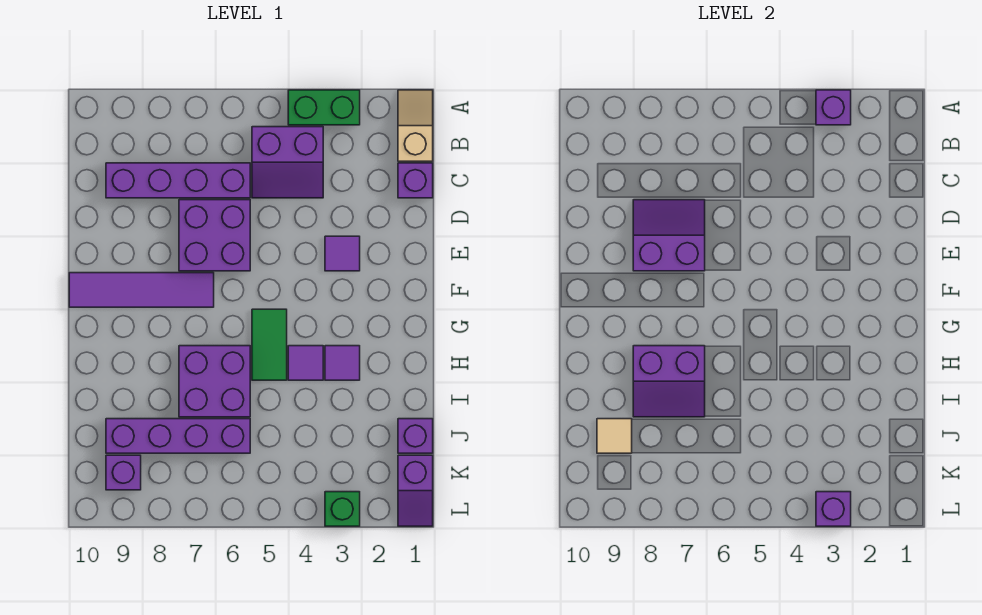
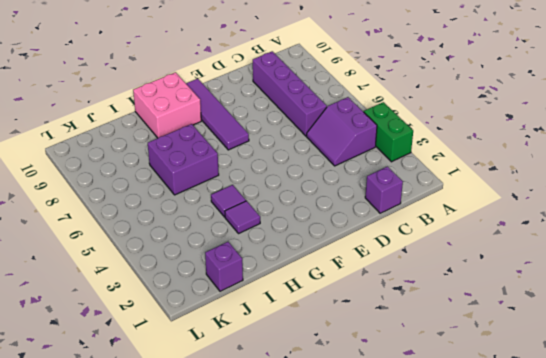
pink brick G9:H10 level 1 -> none
none -> tan slope A1:B1 level 1 top B
none -> purple brick D6:E7 level 1
none -> purple tile E3 level 1

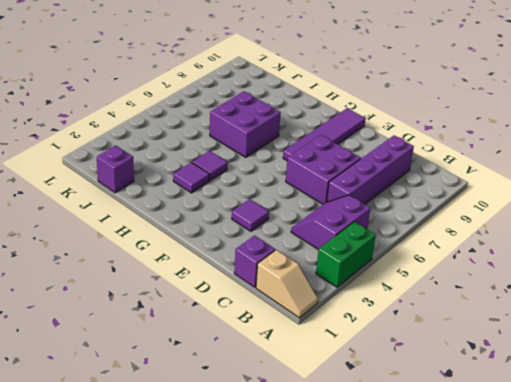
none -> green tile G5:H5 level 1
none -> purple brick J6:J9 level 1
none -> purple slope K1:L1 level 1 top K

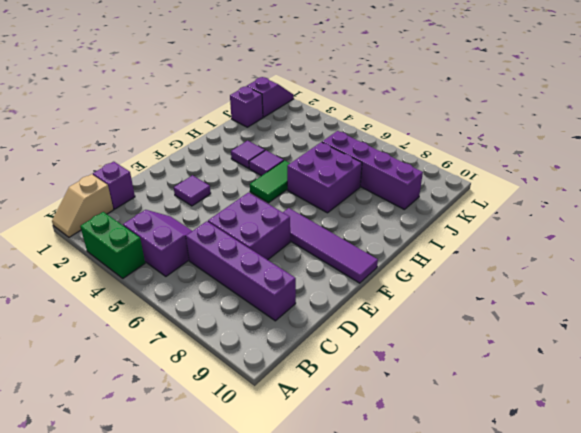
none -> purple brick K9 level 1
none -> green brick L3 level 1
none -> purple brick A3 level 2

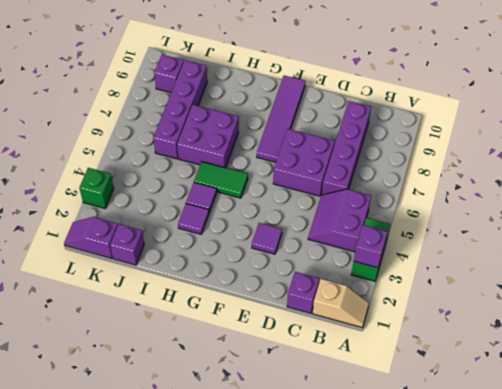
none -> purple slope D7:E8 level 2 top E
none -> purple slope H7:I8 level 2 top H
none -> tan tile J9 level 2

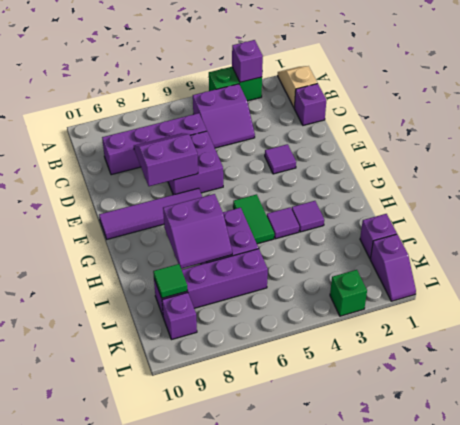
green tile J9 level 2 -> tan tile J9 level 2
none -> purple brick L3 level 2

